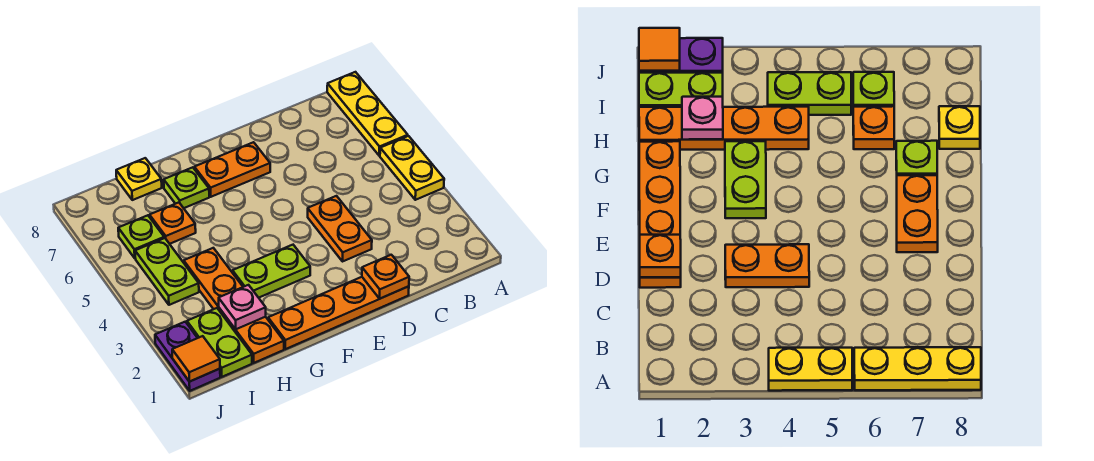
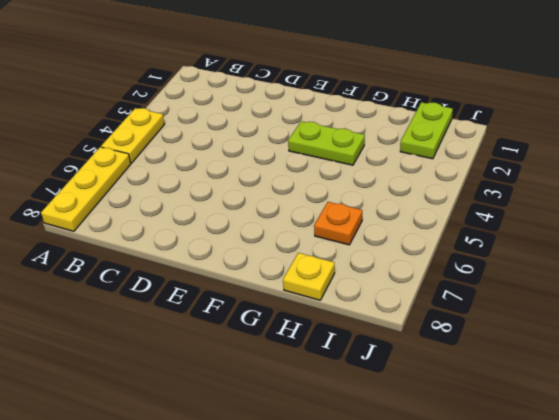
none -> orange plate D1:G1 level 1
none -> orange plate D3:D4 level 1
none -> orange plate E7:F7 level 1

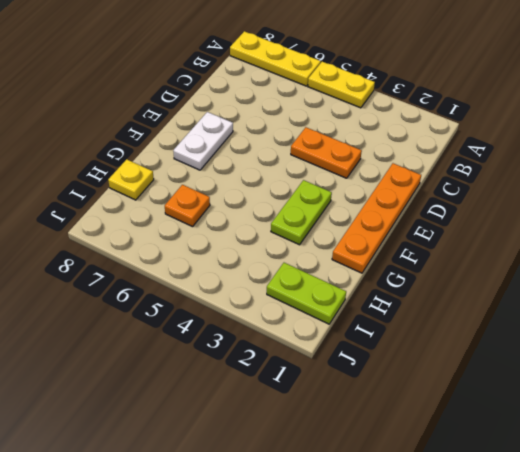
white plate E7:F7 level 1 -> orange plate E7:F7 level 1
none -> lime plate G7 level 1
none -> orange plate H1:H4 level 1
none -> lime plate I4:I5 level 1

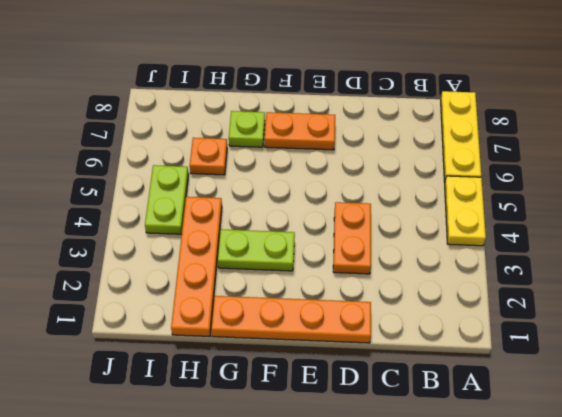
none -> yellow plate H8 level 1
none -> lime plate I1:I2 level 1
none -> lime plate I6 level 1

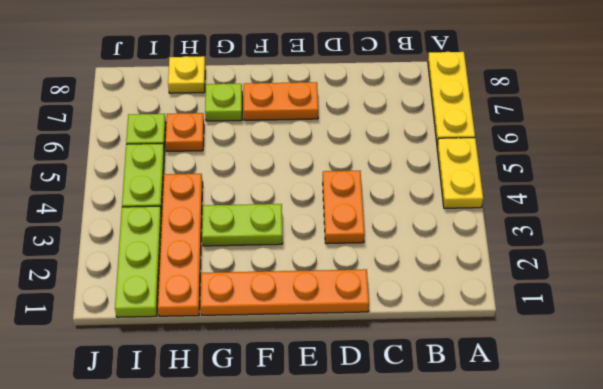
lime plate I1:I3 level 1 -> lime plate I1:I2 level 1
none -> purple plate J1:J2 level 1
none -> orange plate D1 level 2
none -> pink plate H2 level 2

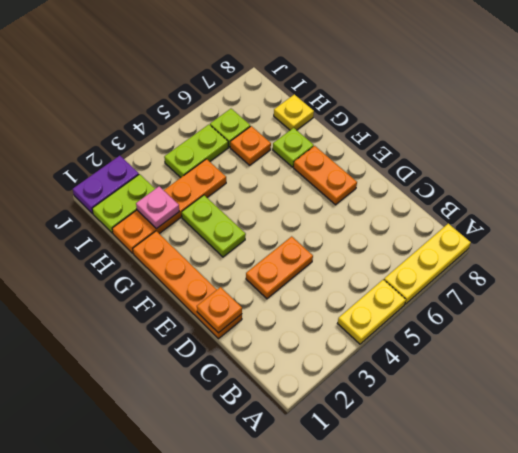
none -> orange tile J1 level 2

